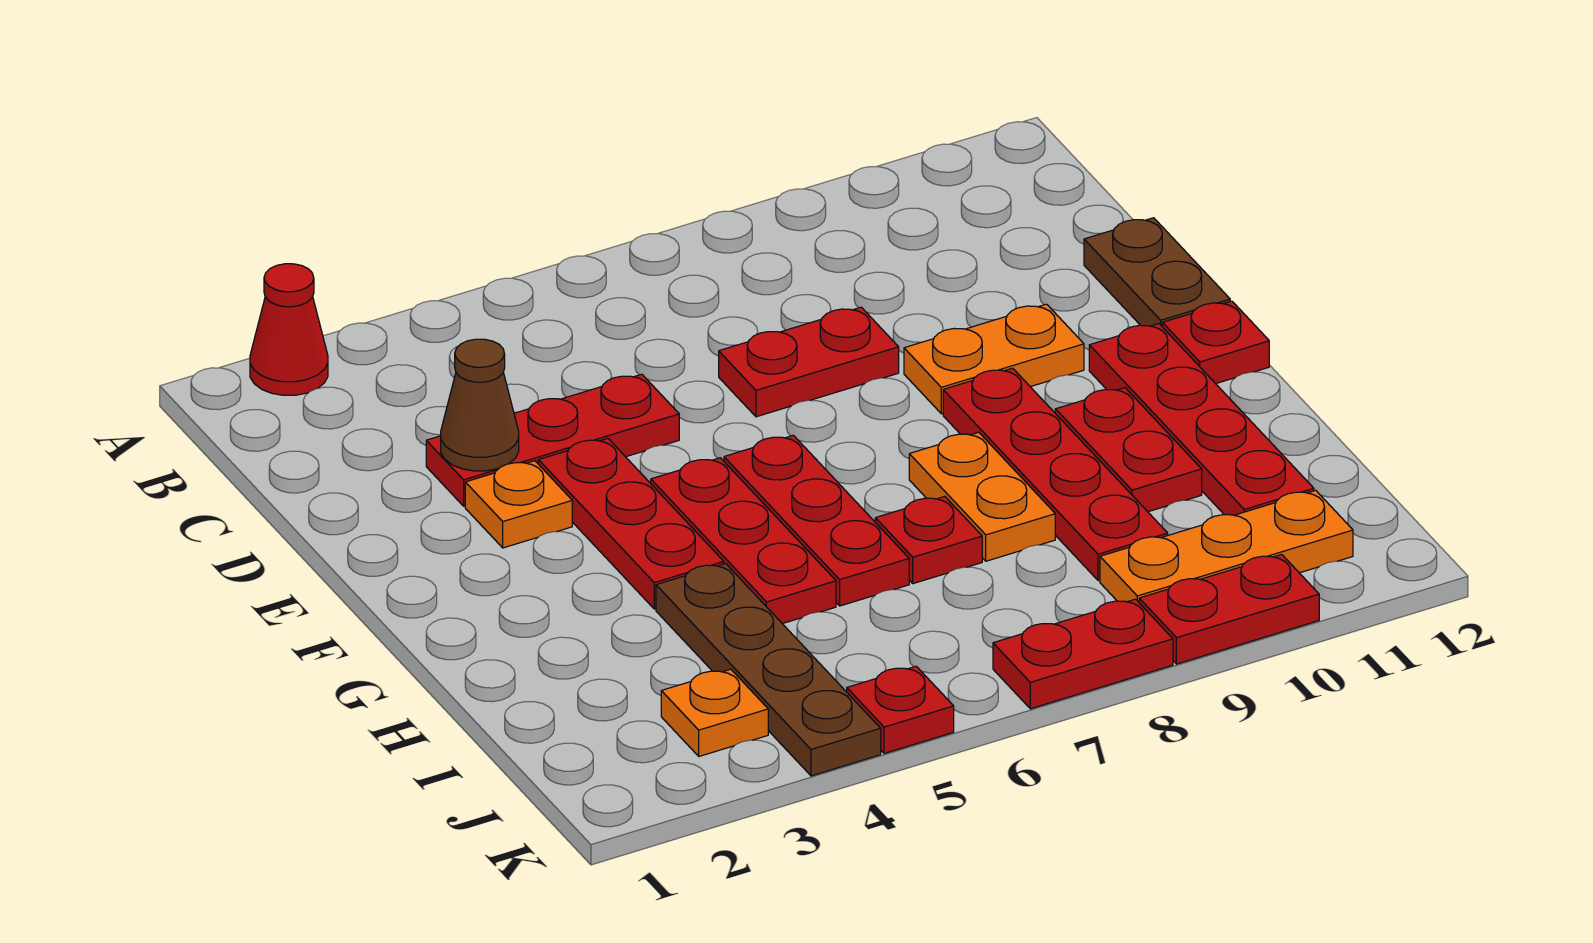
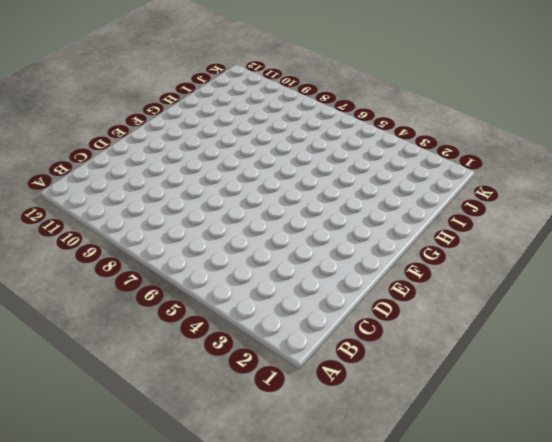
none -> red cone A2 level 1
none -> red plate D3:D5 level 1
none -> red plate D7:D8 level 1

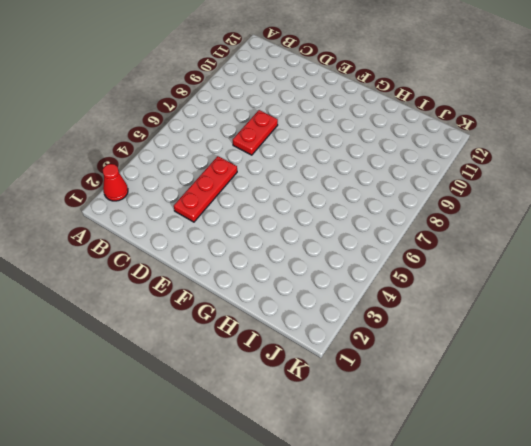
none -> brown plate D12:E12 level 1
none -> orange plate E3 level 1
none -> red plate E4:G4 level 1

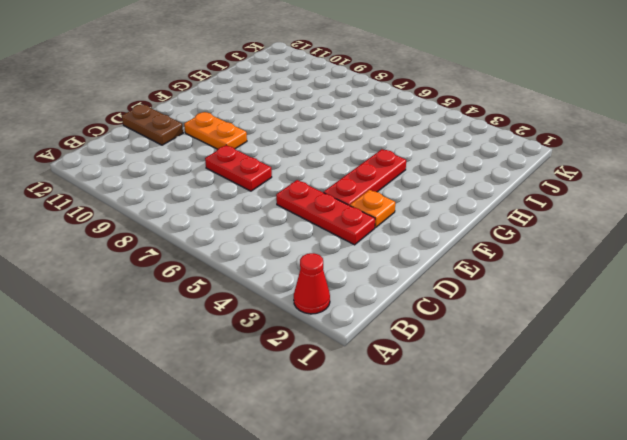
brown plate D11:D12 level 1 -> brown plate D12:E12 level 1
none -> red plate F5:H5 level 1
none -> red plate F6:H6 level 1
none -> red plate F9:I9 level 1

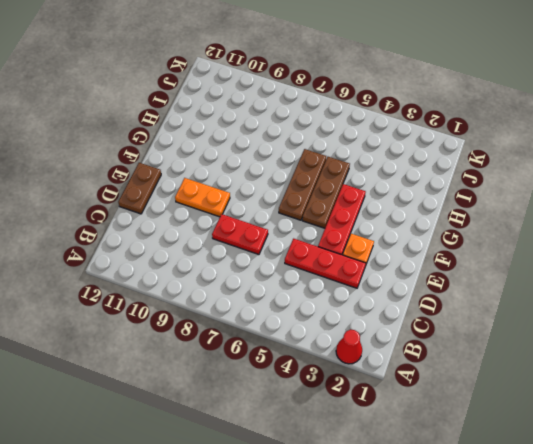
brown plate F5:H5 level 1 -> red plate F5:H5 level 1
brown plate F6:H6 level 1 -> red plate F6:H6 level 1
none -> red plate F9:I9 level 1
none -> red plate F11:I11 level 1
none -> red plate F12 level 1

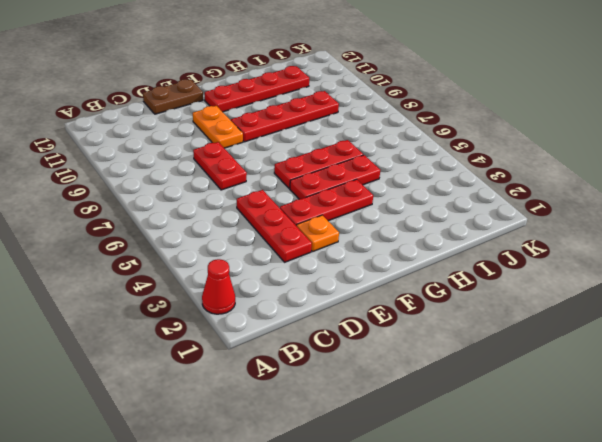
none -> red plate F12 level 1
none -> orange plate G8:H8 level 1
none -> red plate G10:H10 level 1

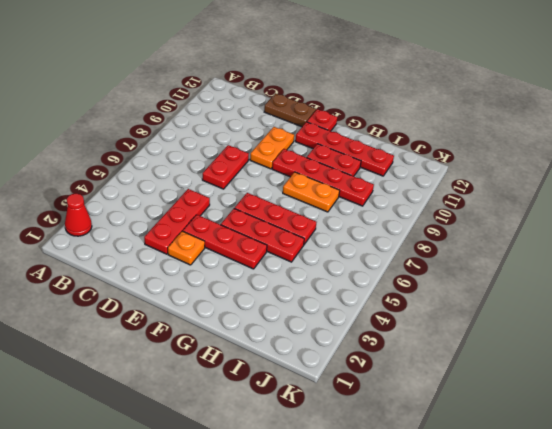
none -> brown plate H4:K4 level 1
none -> red plate H7 level 1
none -> orange plate J3 level 1

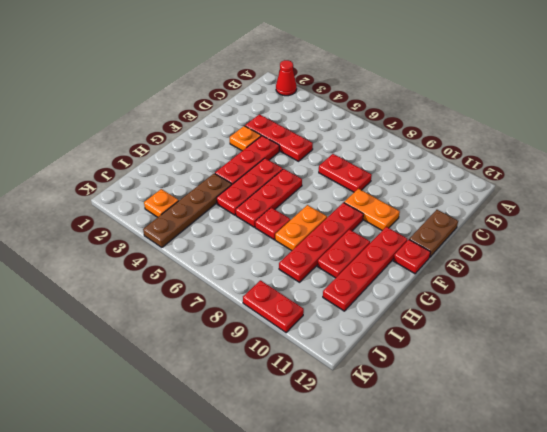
none -> orange plate J9:J11 level 1
none -> red plate K5 level 1
none -> red plate K7:K8 level 1

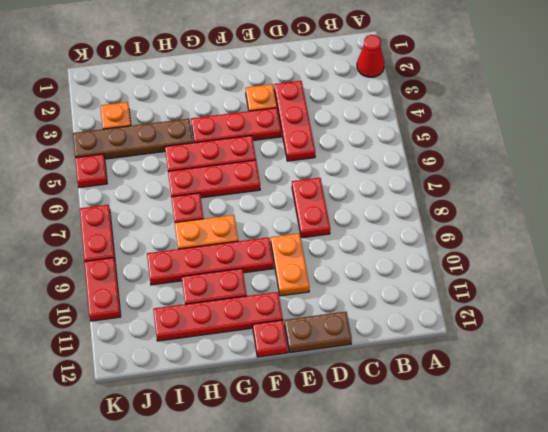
none -> orange plate J9:J11 level 1
none -> brown cone D3 level 2

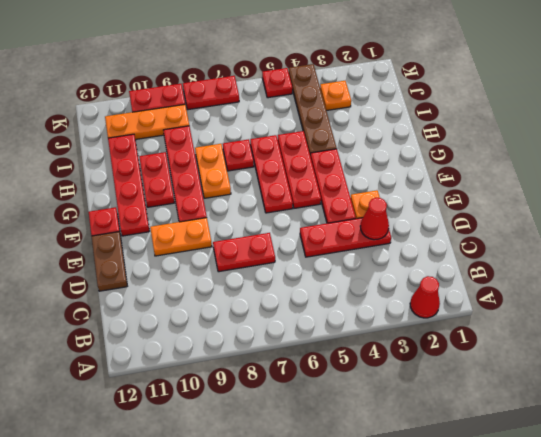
red cone D3 level 2 -> brown cone D3 level 2

